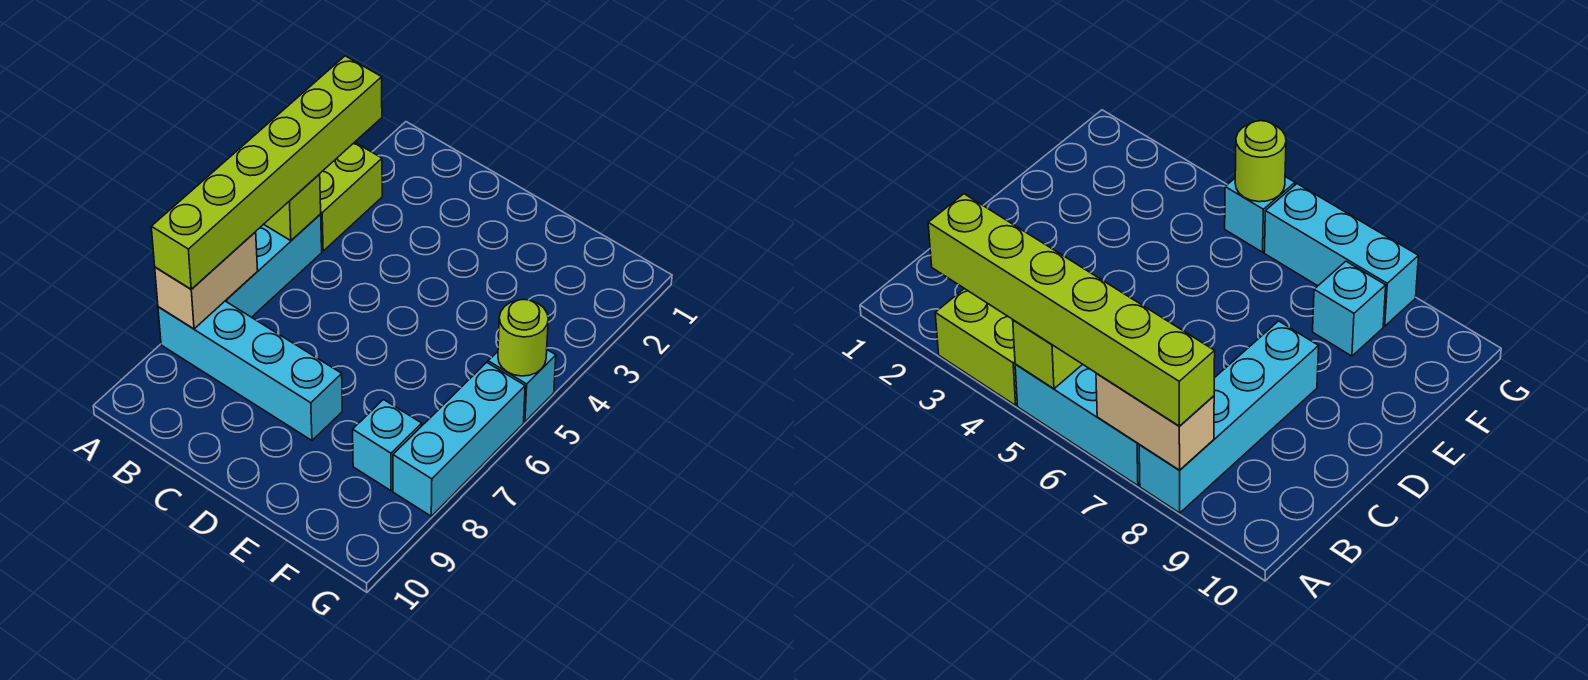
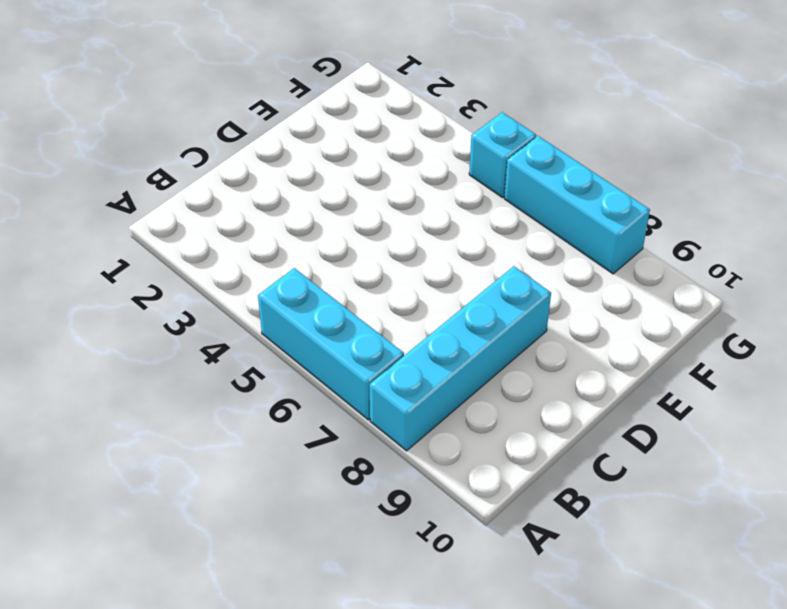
none -> lime brick A3:A4 level 1
none -> cyan brick F8 level 1

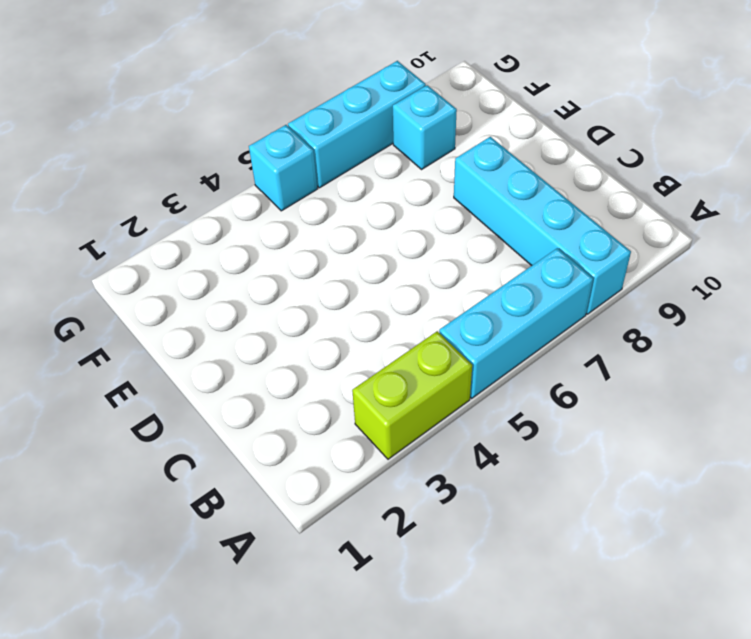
none -> lime brick A5 level 2
none -> tan brick A7:A8 level 2

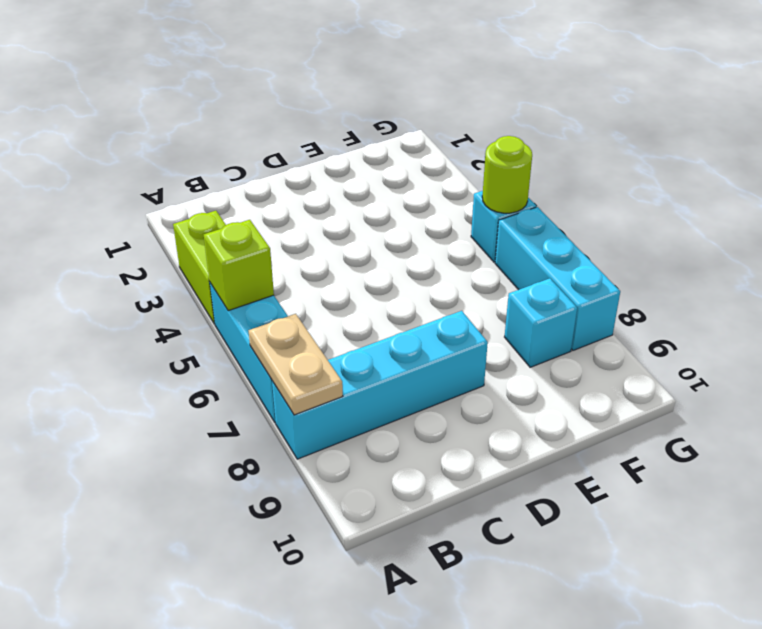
tan plate A7:A8 level 2 -> tan brick A7:A8 level 2
none -> lime brick A3:A8 level 3

